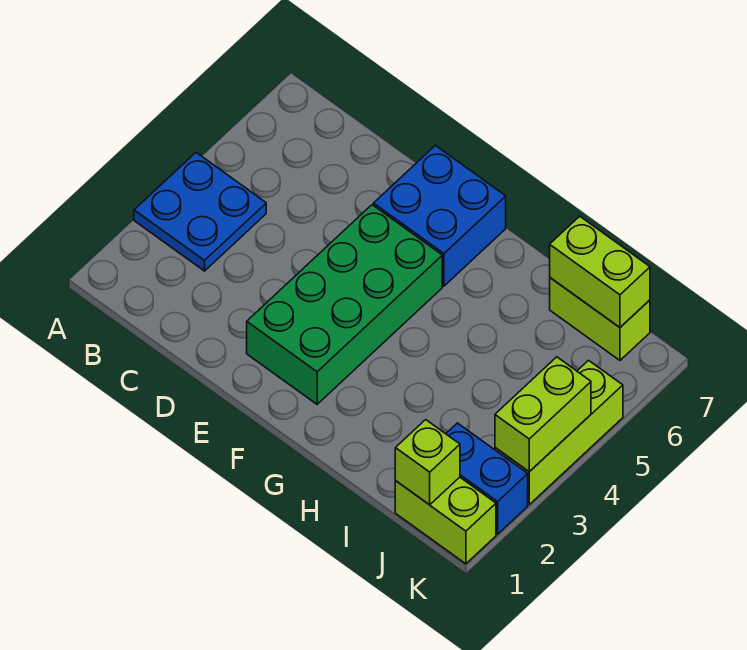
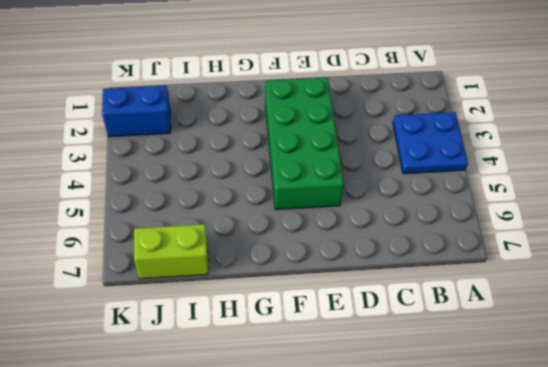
none -> blue brick E6:F7 level 1
none -> lime brick J1:K1 level 1

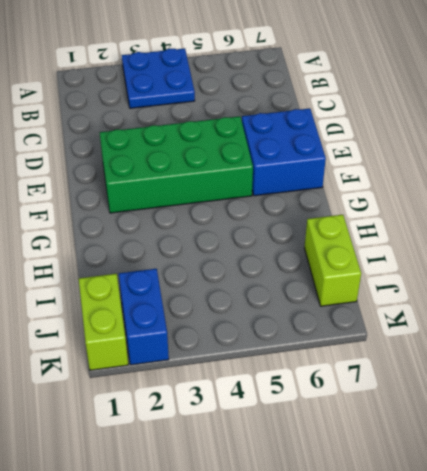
none -> lime brick K3:K5 level 1
none -> lime brick I7:J7 level 2

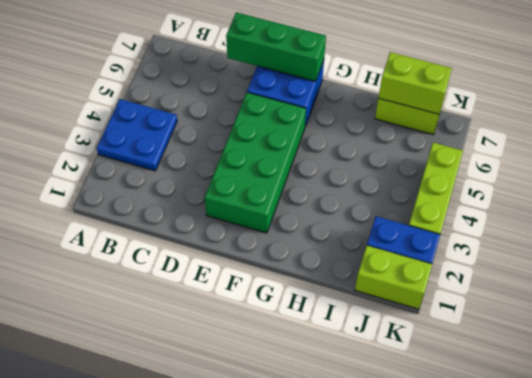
green brick D7:F7 level 2 -> none
none -> lime brick J1 level 2
none -> lime brick K3:K4 level 2

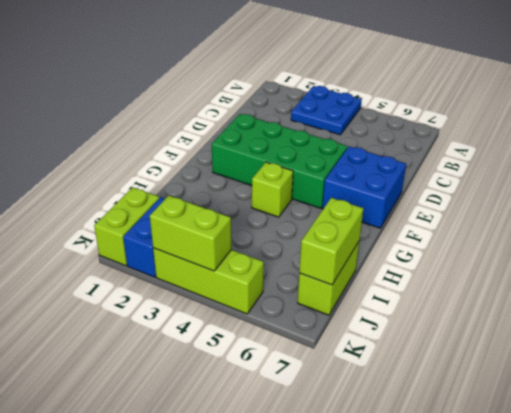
lime brick G4 level 1 -> lime brick J1 level 2

